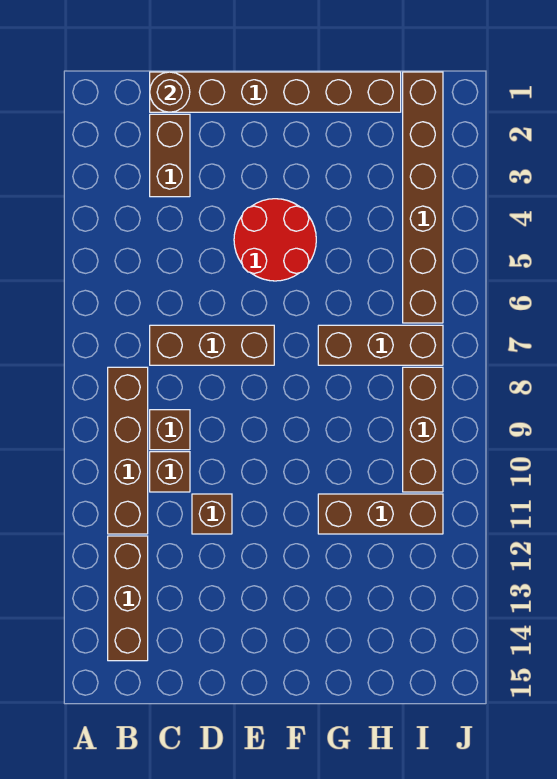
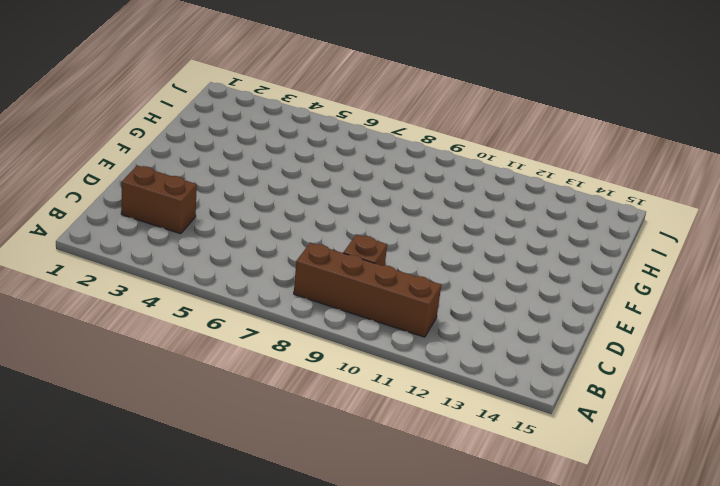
none -> brown brick B12:B14 level 1
none -> brown brick C1:H1 level 1
none -> brown brick C7:E7 level 1

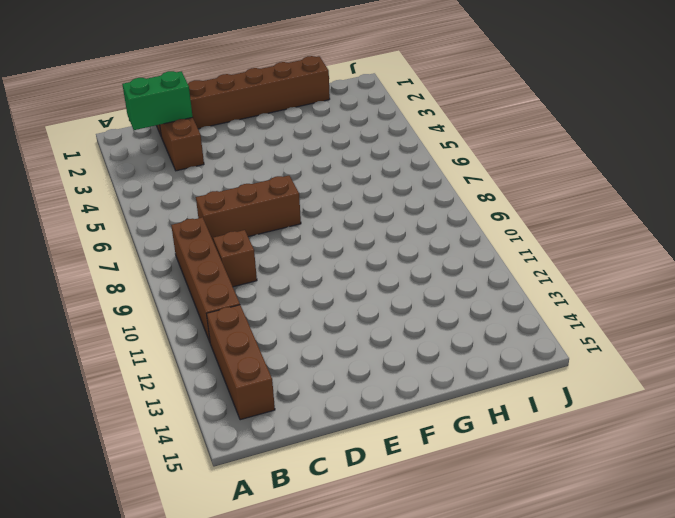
green brick B2:C2 level 2 -> none
none -> brown brick C10 level 1
none -> brown brick D11 level 1
none -> red round brick E4:F5 level 1

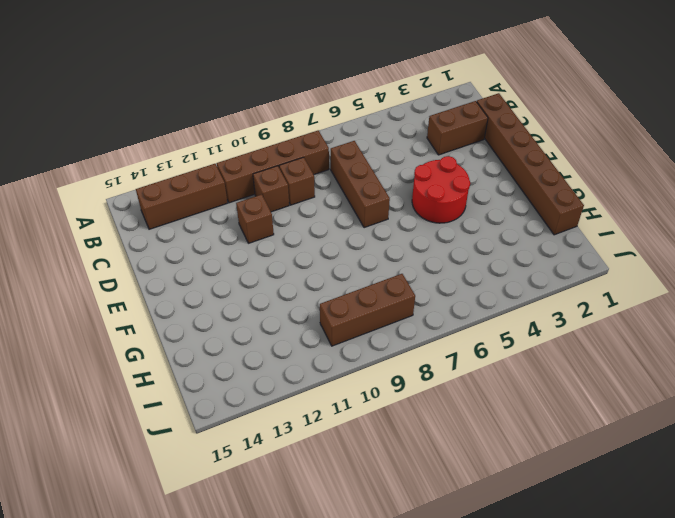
none -> brown brick G7:I7 level 1
none -> brown brick G11:I11 level 1
none -> brown brick I1:I6 level 1

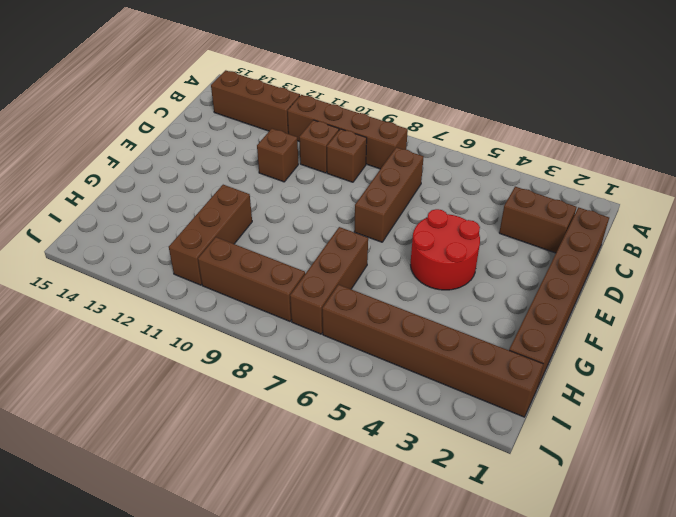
none -> brown round brick C1 level 2

